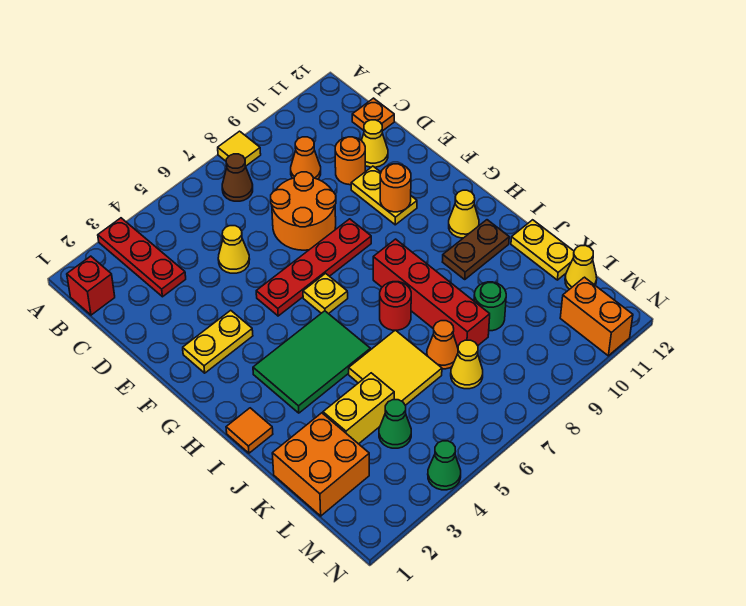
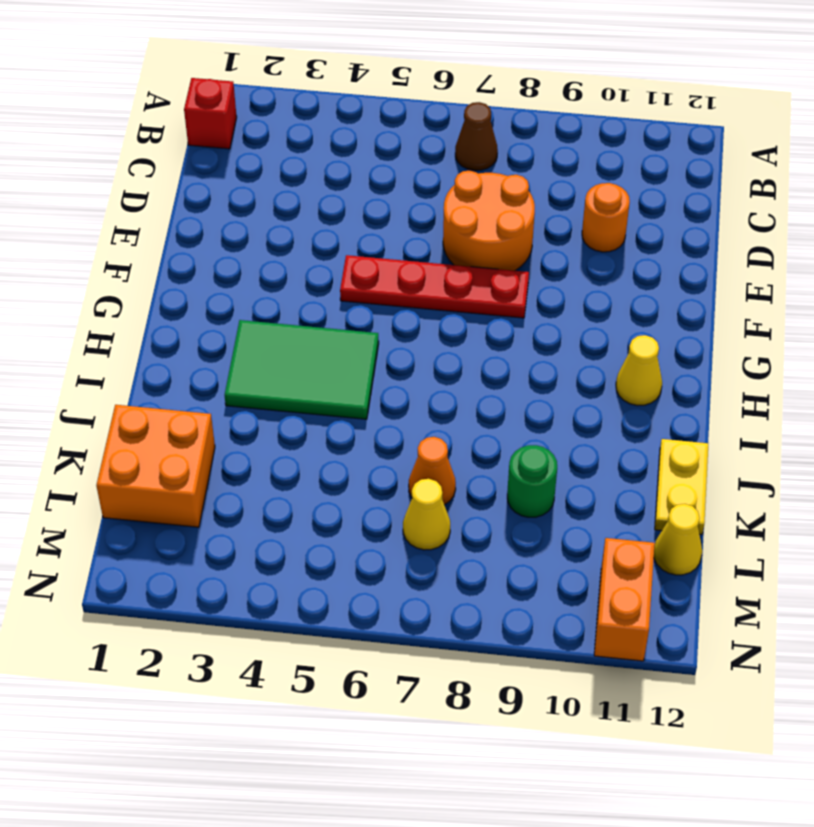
none -> red plate A3:C3 level 1
none -> yellow tile A8 level 1
none -> orange cone C9 level 1
none -> orange plate C12 level 1

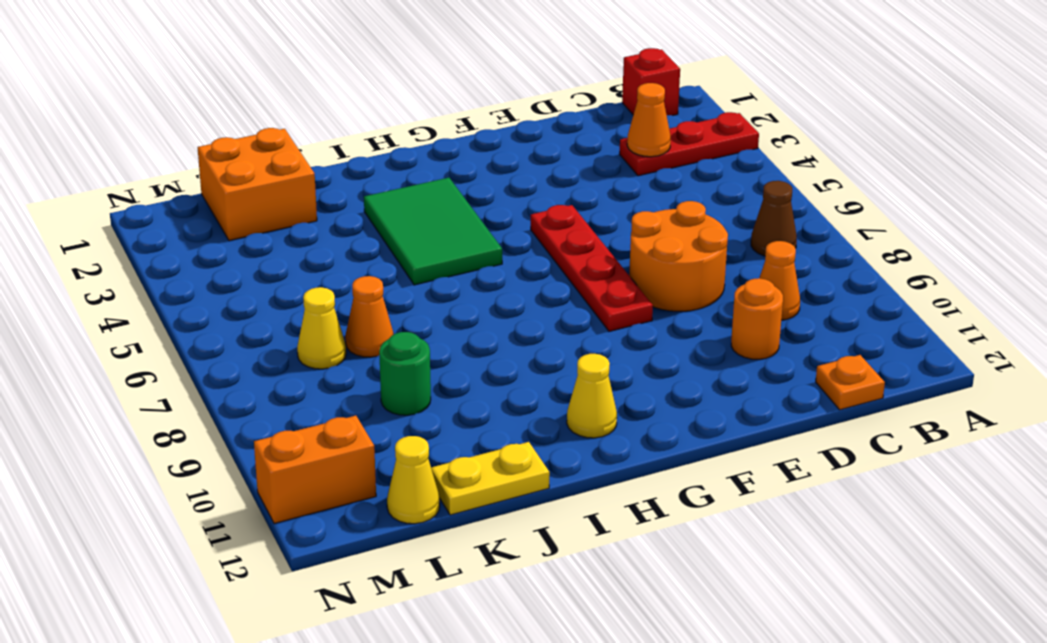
orange cone C3 level 2 -> none
none -> yellow tile A8 level 1
none -> yellow cone D5 level 1
none -> yellow cone D11 level 1
none -> yellow plate E10:F10 level 1

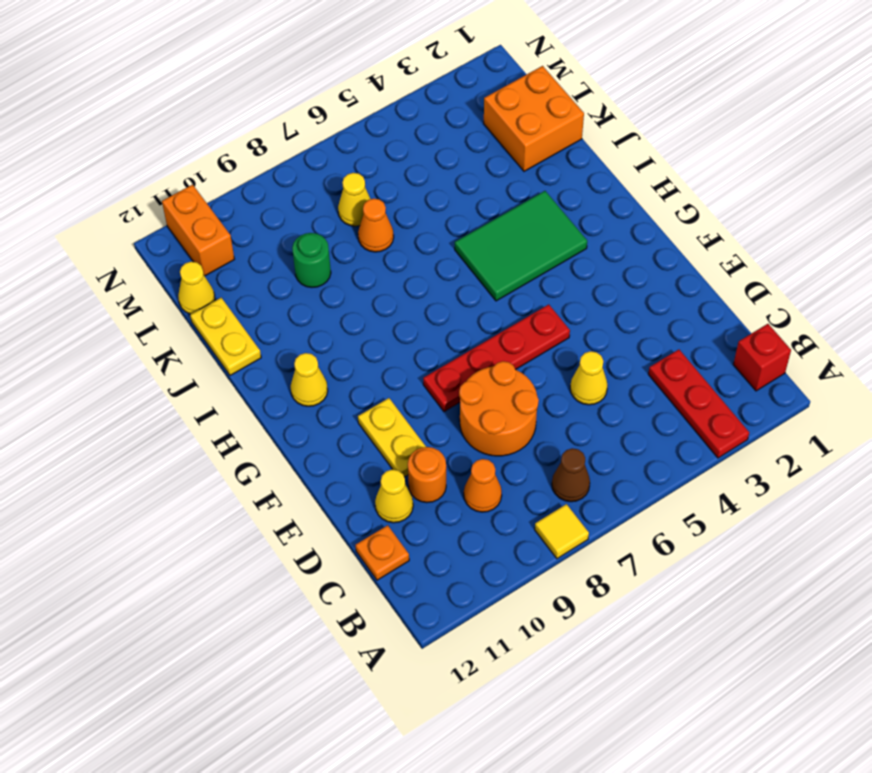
none -> yellow plate F2:F3 level 1
none -> yellow plate G6 level 1
none -> red brick H8:K8 level 1
none -> orange tile I1 level 1

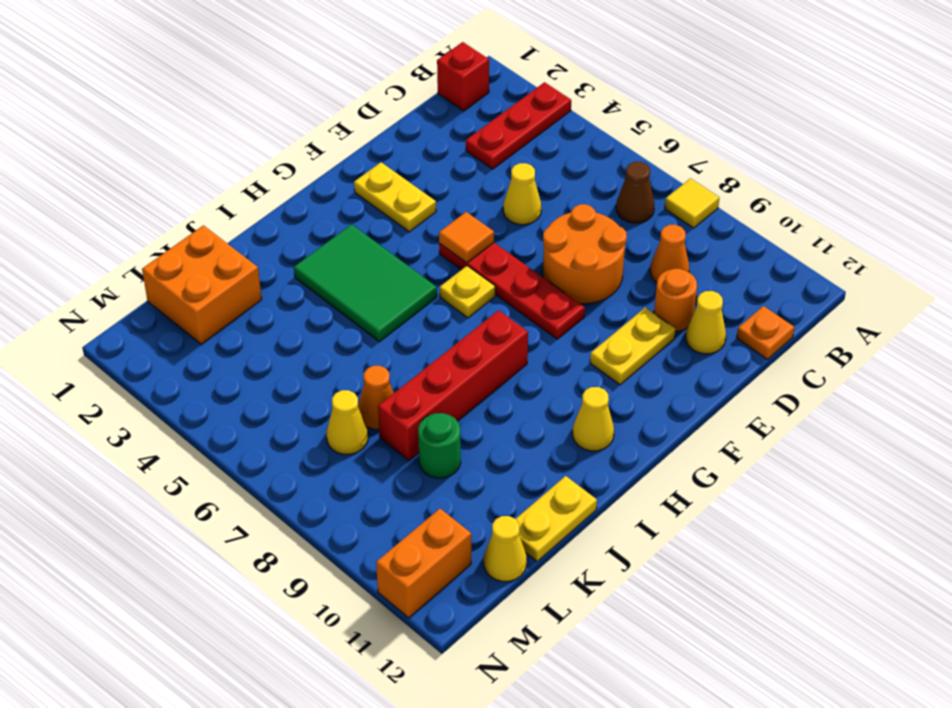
orange tile F5 level 2 -> orange tile I1 level 1
none -> red round brick I7 level 1
none -> brown plate I10:I11 level 1
none -> yellow tile J5:K6 level 1
none -> yellow brick K3:K4 level 1

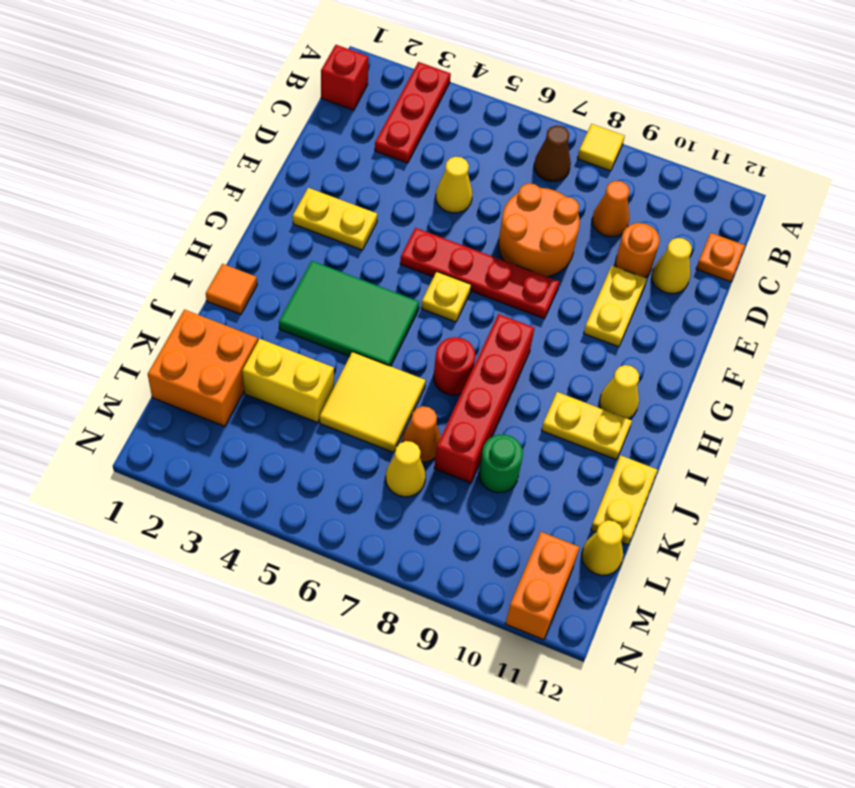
yellow plate I10:I11 level 1 -> brown plate I10:I11 level 1
none -> green cone L4 level 1
none -> green cone N4 level 1
none -> orange round brick F10 level 2

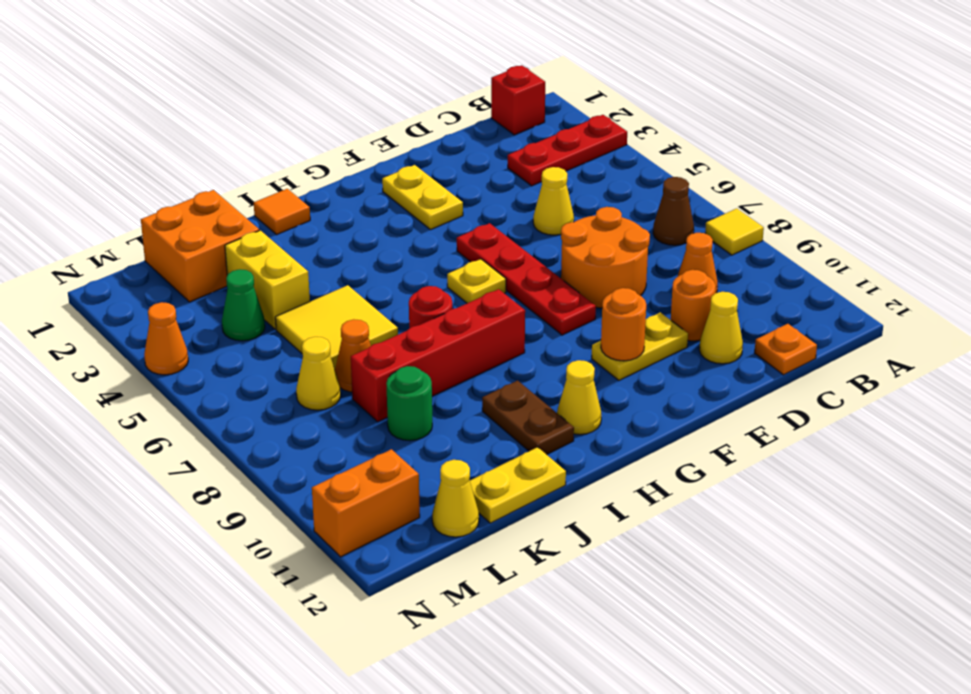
orange cone N4 level 1 -> green cone N4 level 1
none -> green tile H3:I5 level 1

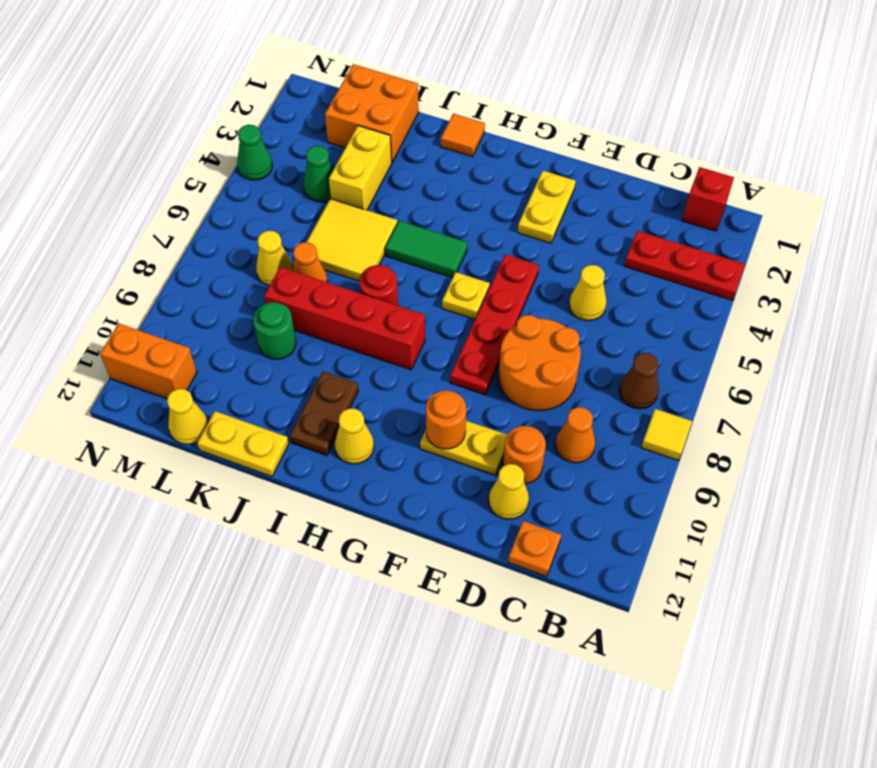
green tile H5:I5 level 1 -> green tile H3:I5 level 1

